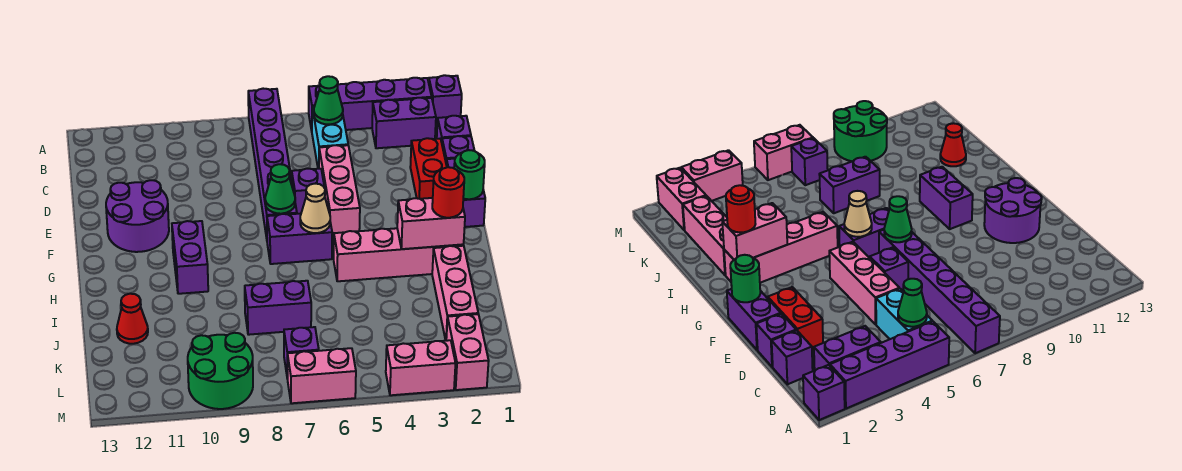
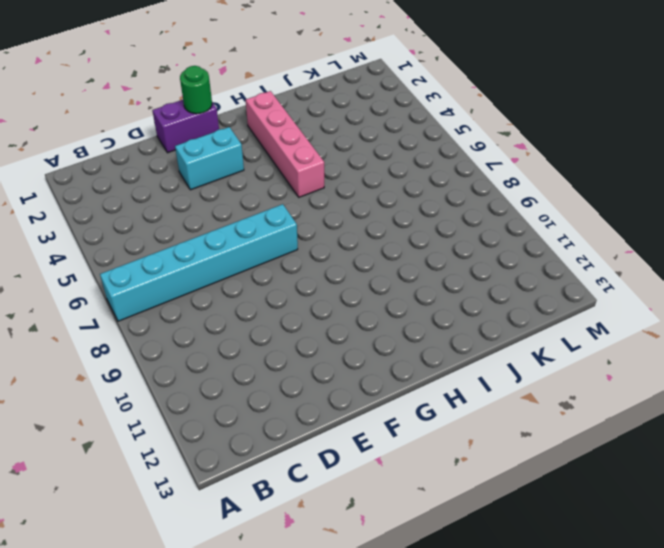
cyan brick A7:F7 level 1 -> purple brick A7:F7 level 1
cyan brick E3:F3 level 1 -> cyan brick B5:C5 level 1
none -> purple brick A1 level 1
none -> purple brick A2:A5 level 1
none -> purple brick B2:B3 level 1

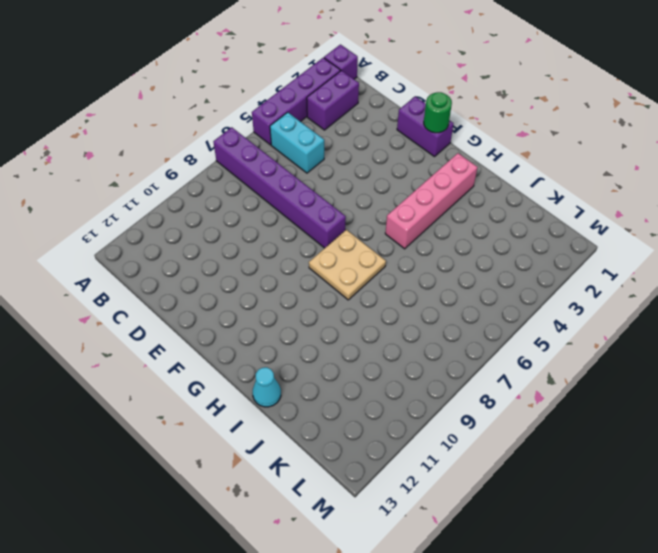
tan plate G7:H8 level 1 -> purple brick G6:G7 level 1
cyan cone I13 level 1 -> none
none -> purple brick C1 level 1
none -> purple brick D1 level 1
none -> red brick D2:E2 level 1

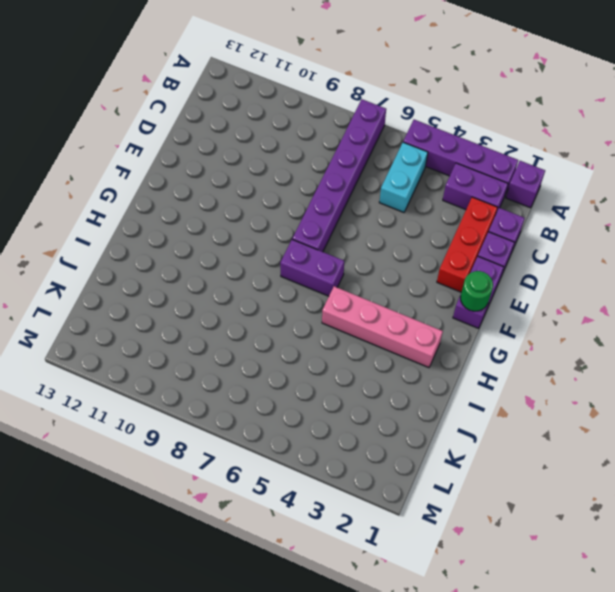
red brick C2:E2 level 1 -> red brick D2:E2 level 1
none -> pink brick D5:F5 level 1
none -> purple brick E6 level 1
none -> purple round brick E11:F12 level 1

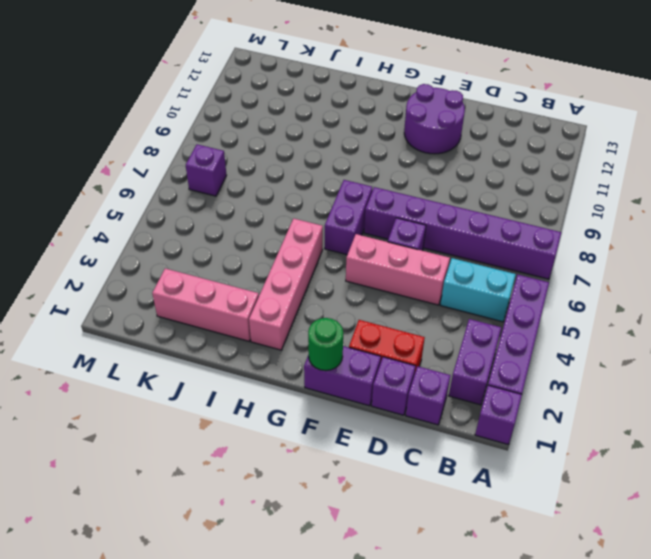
none -> purple brick G10:H10 level 1
none -> purple brick J7:J8 level 1
none -> red cone J12 level 1

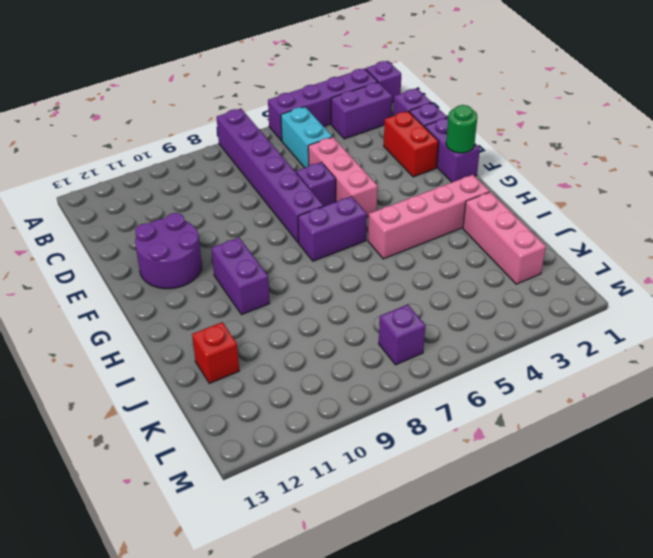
red brick J12 level 1 -> red cone J12 level 1
none -> purple brick J7:J8 level 1
none -> pink brick L2:M2 level 1
none -> green round brick L9:M10 level 1

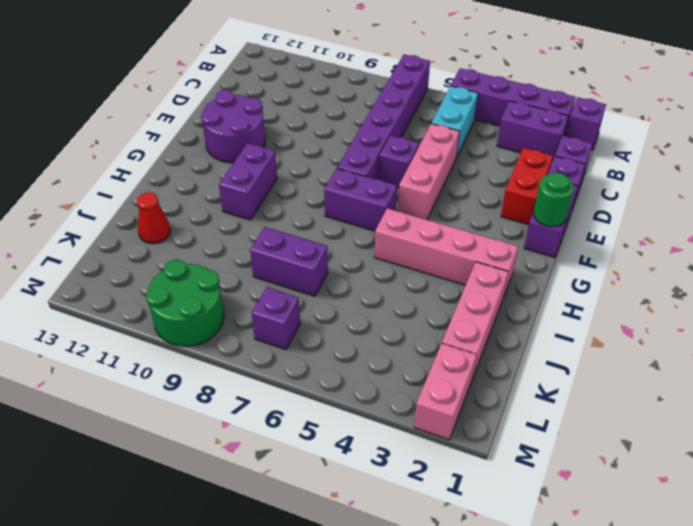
none -> pink brick M3:M4 level 1
none -> pink brick M6:M7 level 1
none -> green cone B5 level 2

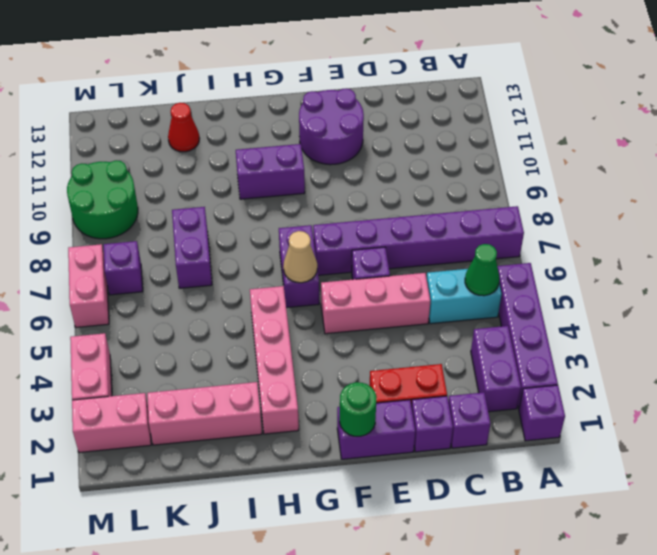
none -> green cone F7 level 2
none -> pink brick H2:H3 level 2
none -> red round brick H2 level 3

